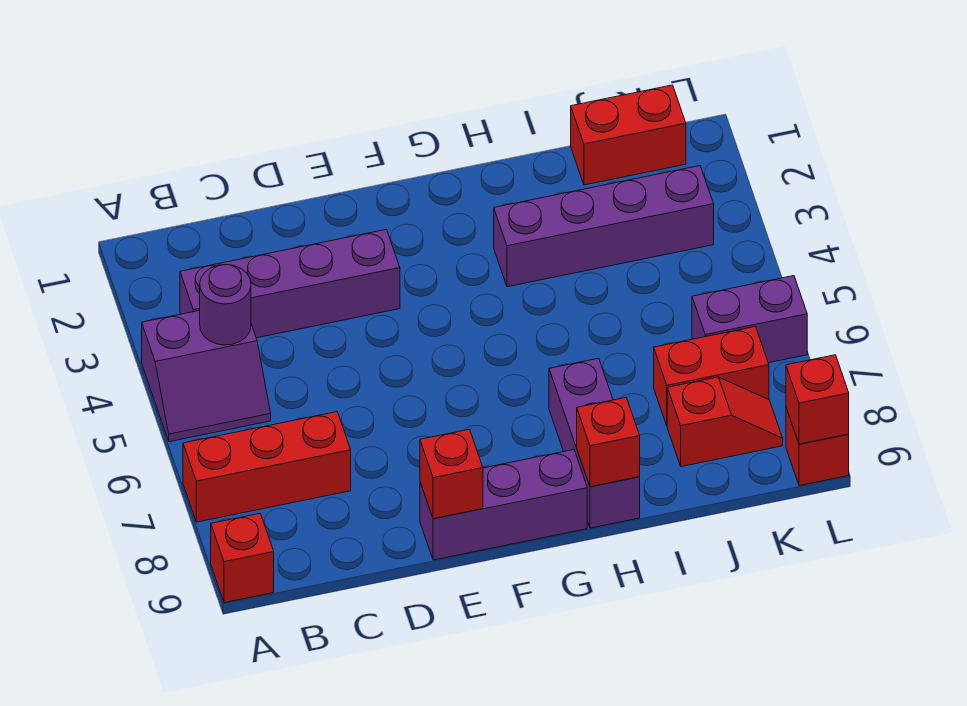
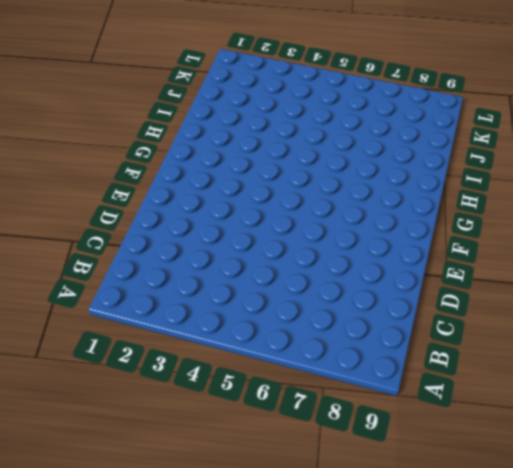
none -> purple slope A4:B5 level 1 top 4
none -> red brick A7:C7 level 1
none -> red brick A9 level 1

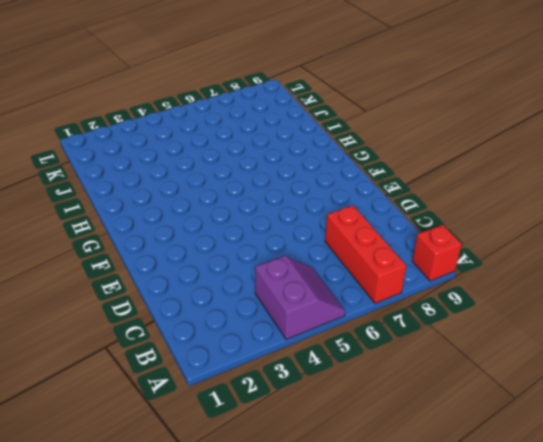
none -> purple brick B3:E3 level 1
none -> purple brick E9:G9 level 1
none -> purple brick H3:K3 level 1

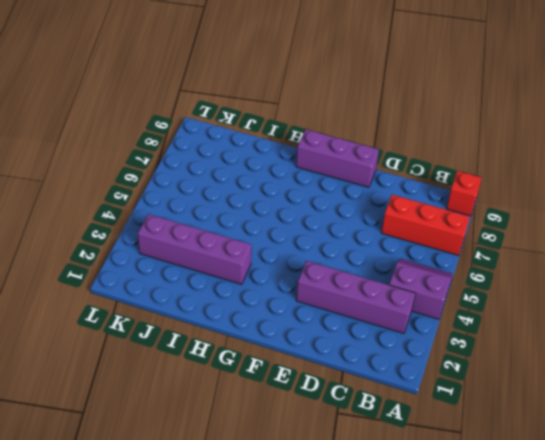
none -> purple brick H7:H9 level 1
none -> red brick J1:K1 level 1
none -> red brick J7:K7 level 1

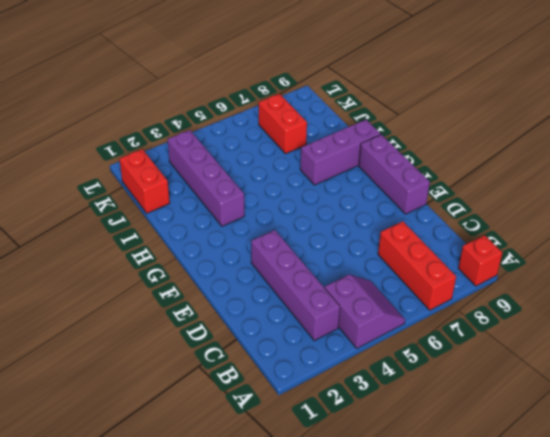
none -> red slope J8:K8 level 1 top J
none -> purple brick K6:L6 level 1
none -> red brick L9 level 1

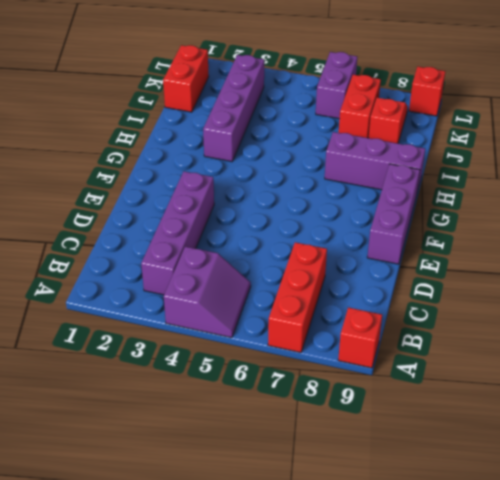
none -> purple round brick B4 level 2
none -> red brick E9 level 2
none -> red brick H9 level 2

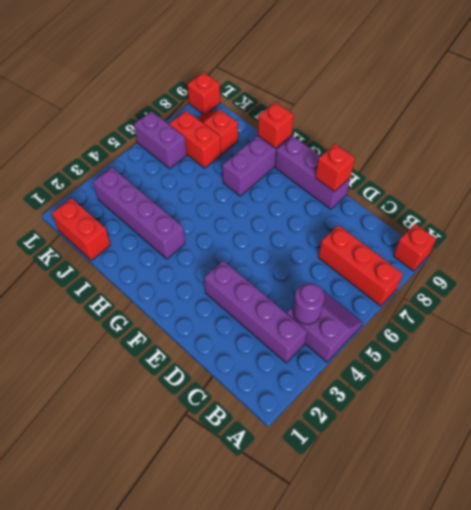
none -> red brick L9 level 2

